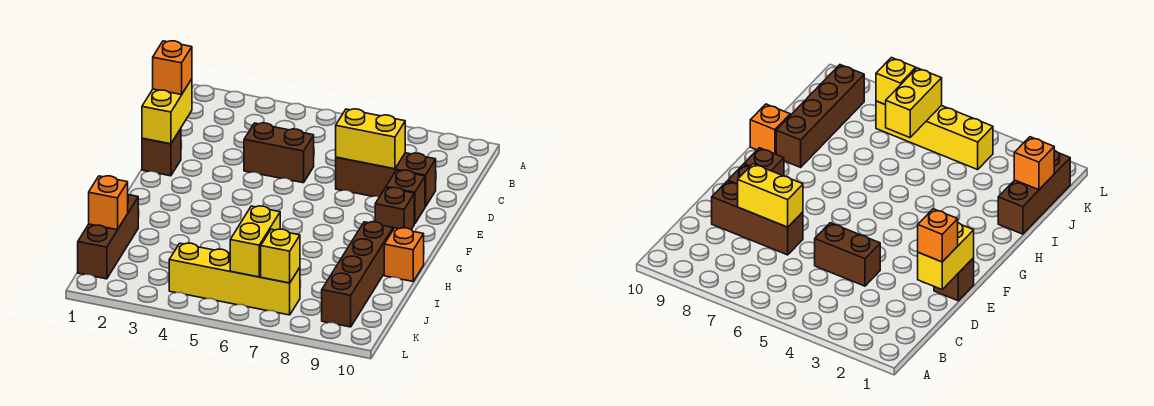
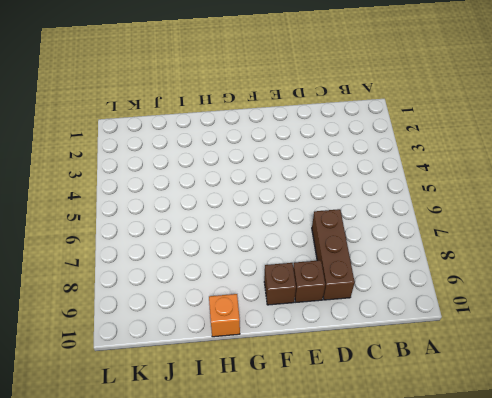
none -> brown brick D4:D5 level 1
none -> brown brick E1 level 1
none -> brown brick H9:K9 level 1

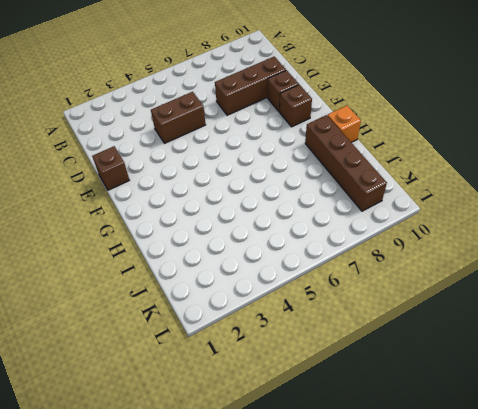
none -> brown brick I1:K1 level 1
none -> yellow brick K4:K7 level 1
none -> yellow brick D1:E1 level 2

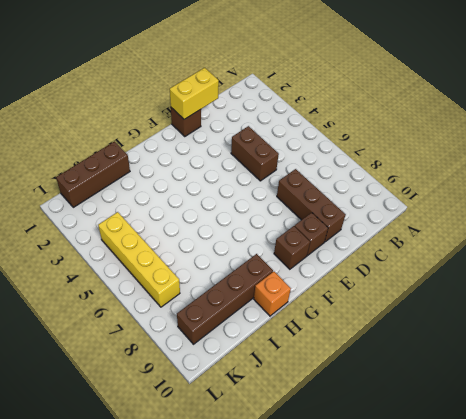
none -> yellow brick D7:D8 level 2
none -> orange brick J1 level 2
none -> yellow brick J6:K6 level 2

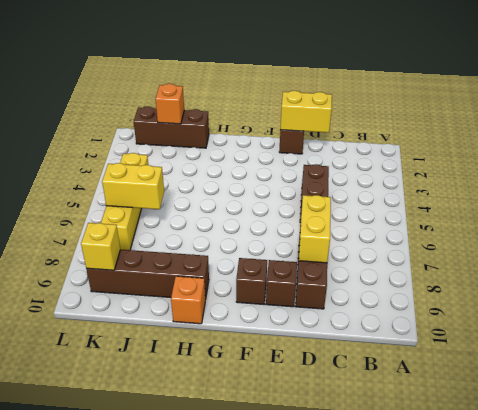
yellow brick K9 level 2 -> yellow brick K7 level 2
none -> orange brick D1 level 3

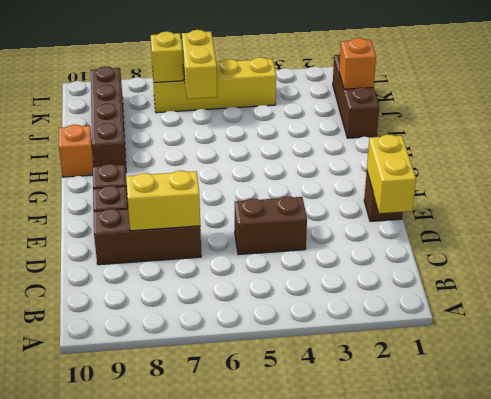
none -> orange brick D1 level 3

